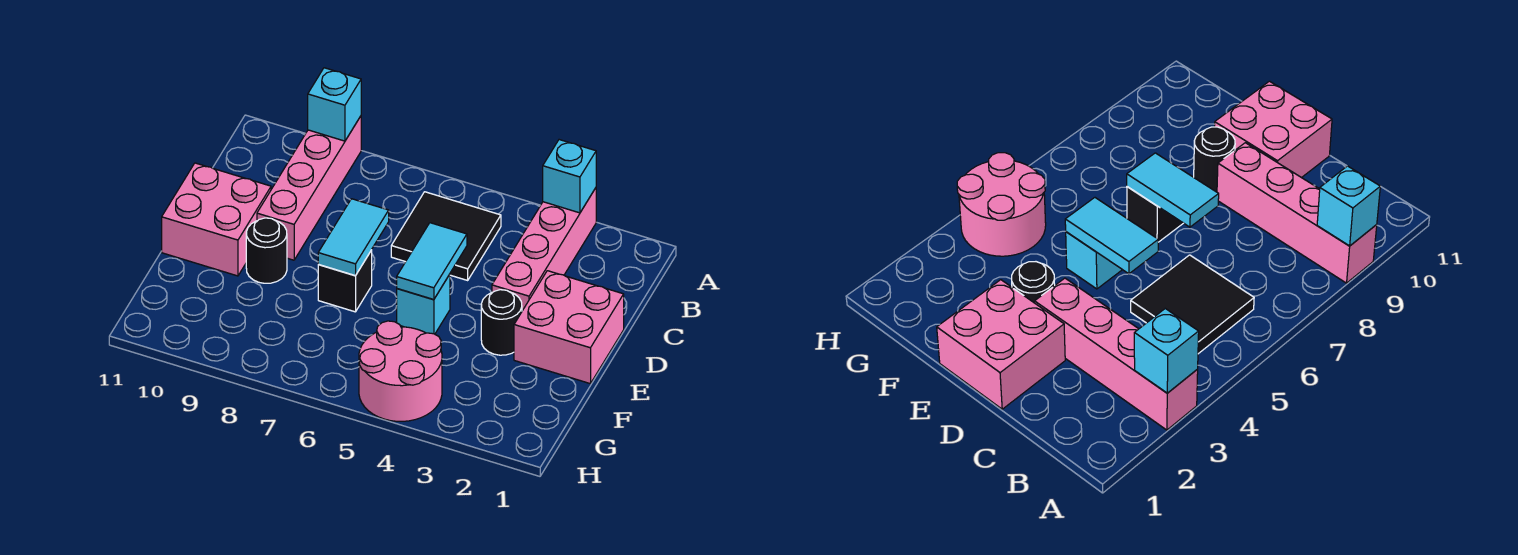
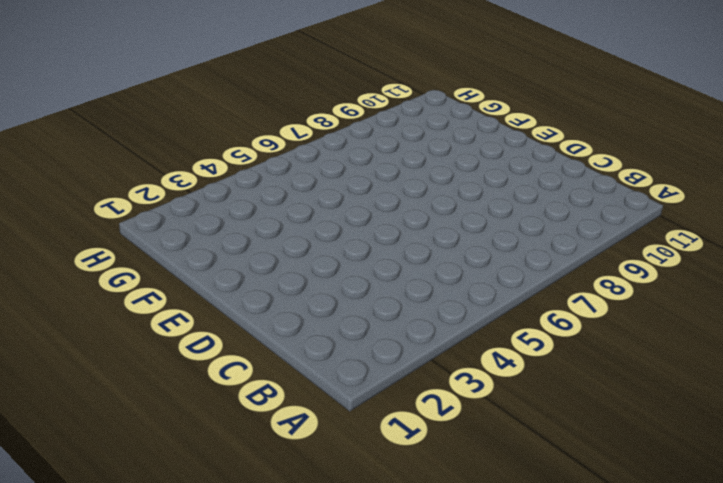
none -> pink brick A3:D3 level 1
none -> pink brick A9:D9 level 1
none -> black tile B5:C6 level 1

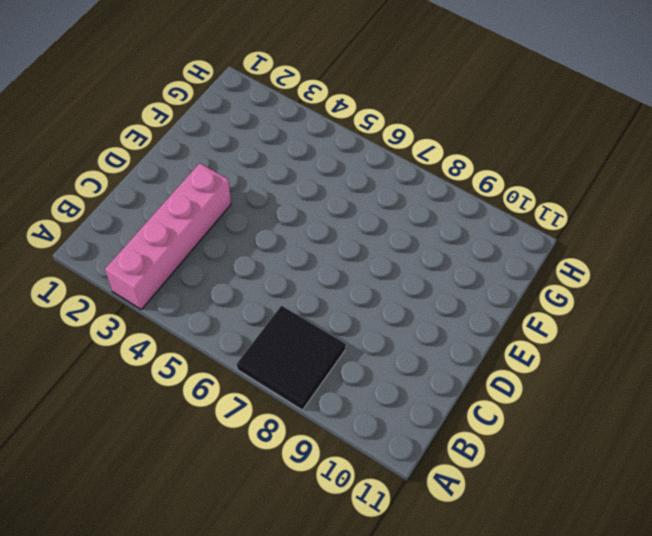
black tile A7:B8 level 1 -> black tile B5:C6 level 1
none -> pink brick A9:D9 level 1
none -> pink brick D1:E2 level 1
none -> pink brick D10:E11 level 1

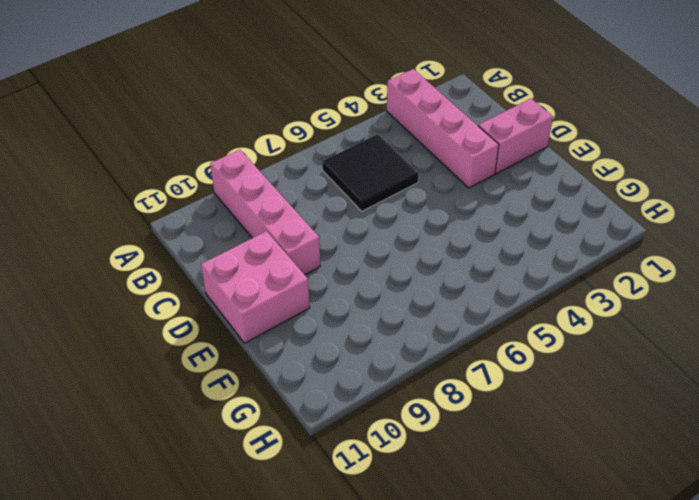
pink brick D1:D2 level 1 -> pink brick D1:E2 level 1
none -> black round brick E3 level 1
none -> cyan brick E5 level 1
none -> black brick E7 level 1

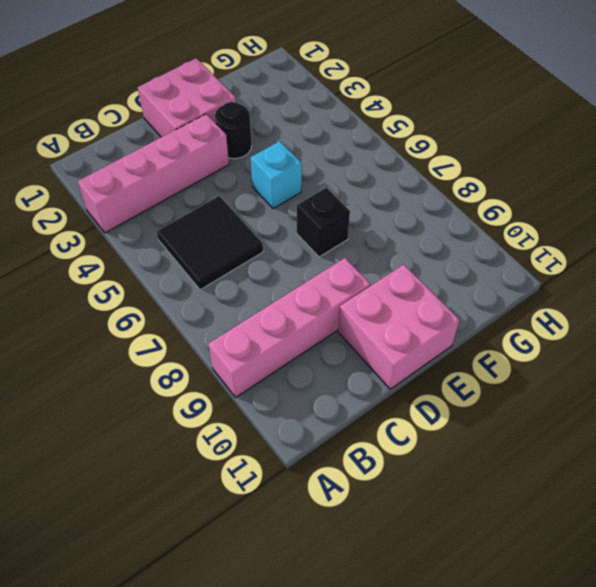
none -> black round brick E9 level 1
none -> pink round brick G4:H5 level 1
none -> cyan brick A3 level 2

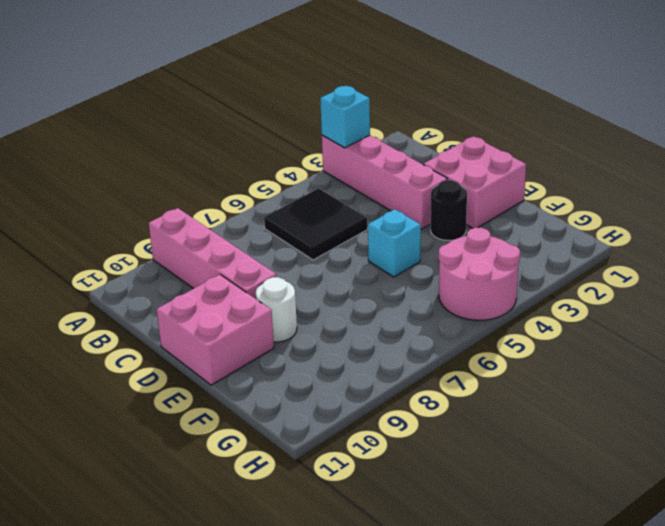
white round brick E9 level 1 -> black round brick E9 level 1
none -> black brick E7 level 1
none -> cyan brick A9 level 2
none -> cyan tile D5:E5 level 2

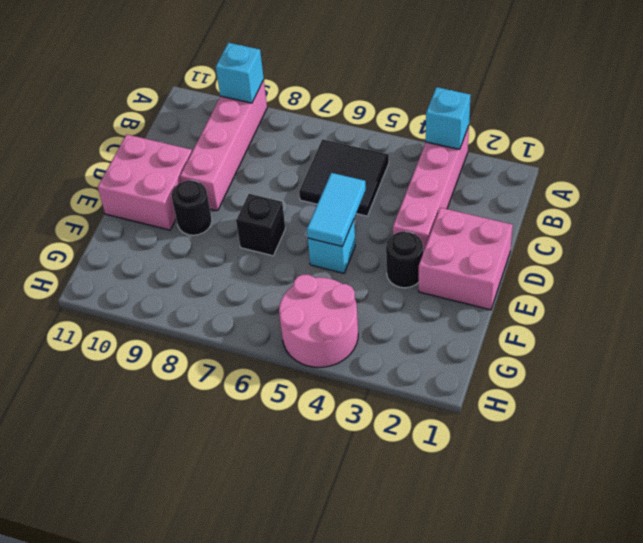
none -> cyan tile D7:E7 level 2

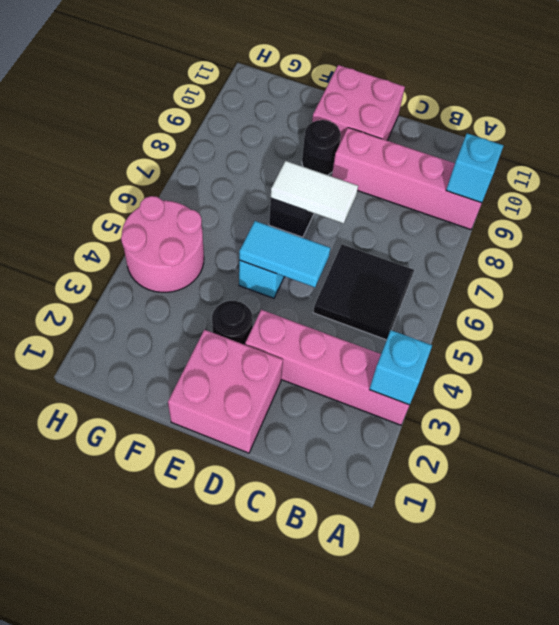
white tile D7:E7 level 2 -> cyan tile D7:E7 level 2

